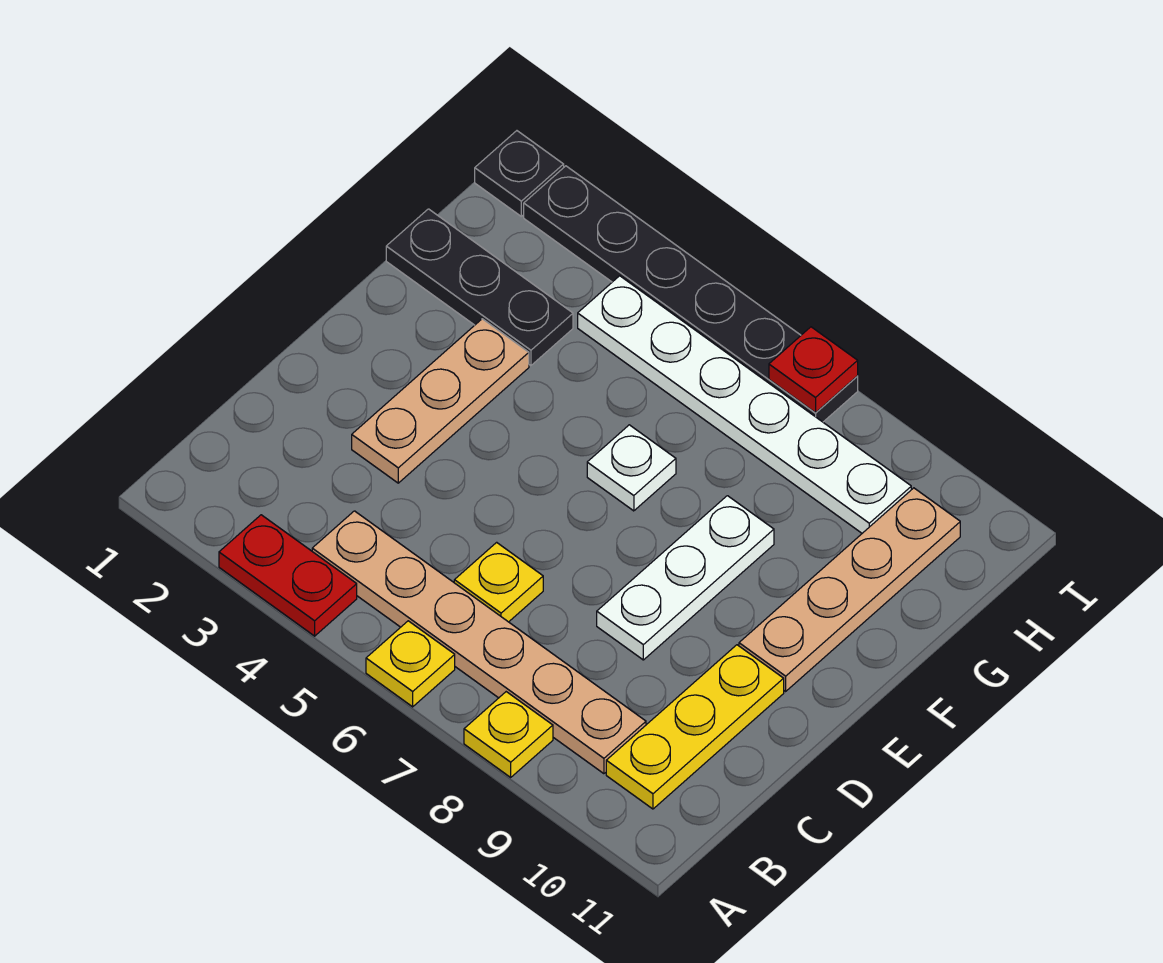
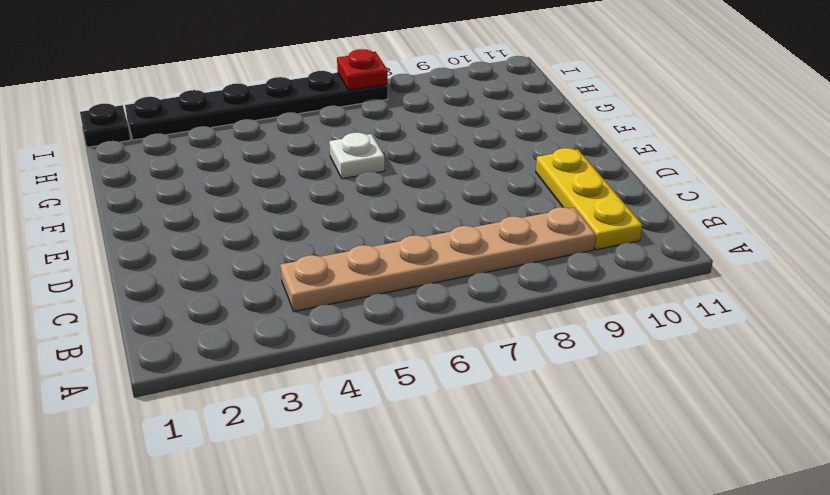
none -> red plate A3:A4 level 1
none -> yellow plate A6 level 1
none -> yellow plate A8 level 1

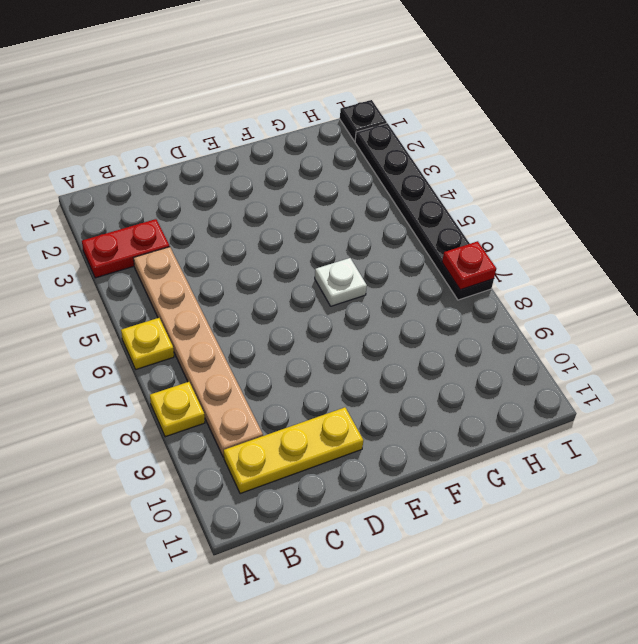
red plate A3:B3 level 1 -> red plate A3:A4 level 1
none -> yellow plate C6 level 1
none -> tan plate D3:F3 level 1
none -> white plate D8:F8 level 1

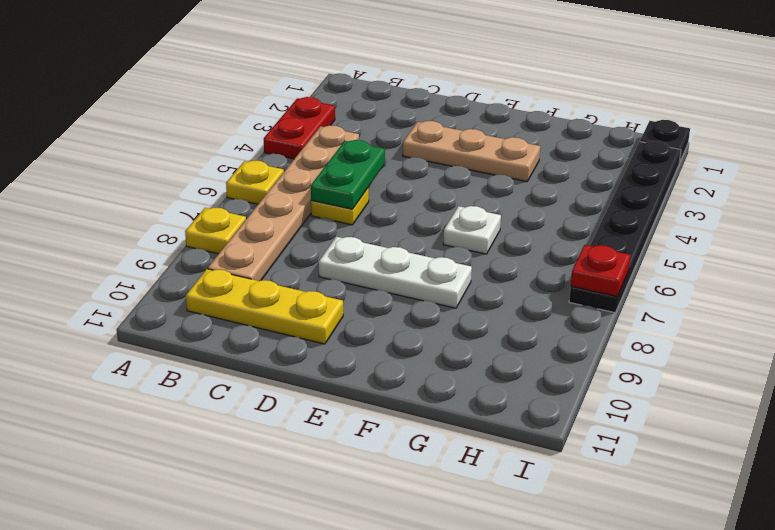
green plate C5:C6 level 2 -> none
none -> tan plate E10:H10 level 1
none -> black plate G1:G3 level 1
none -> white plate H4:H9 level 1

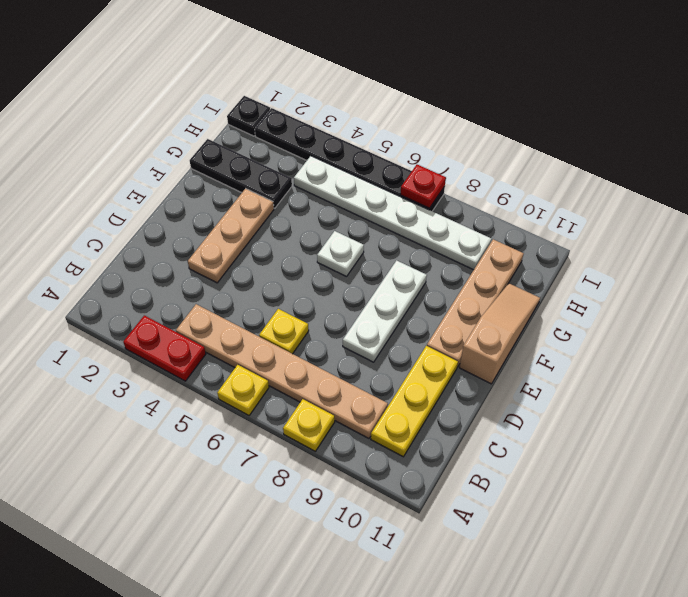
tan slope E11:G11 level 1 top E -> none

